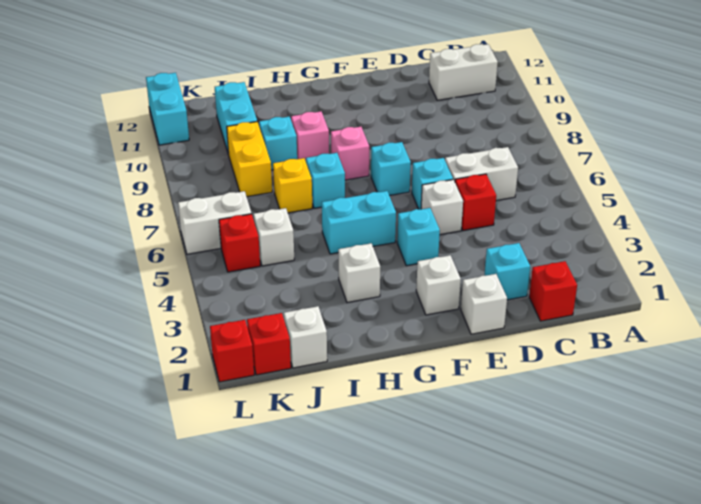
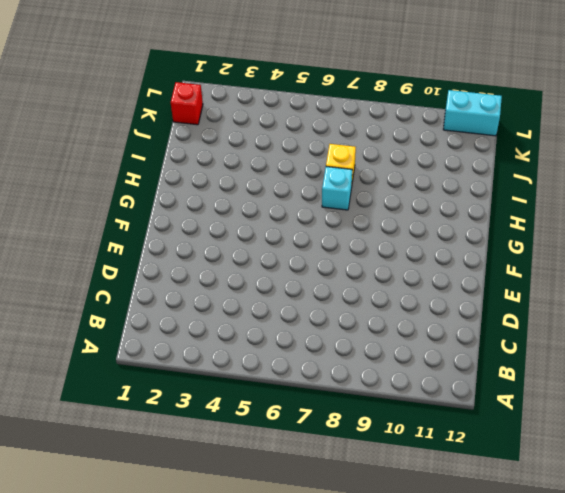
none -> white brick B11:C11 level 1
none -> red brick C1 level 1
none -> white brick C6:D6 level 1

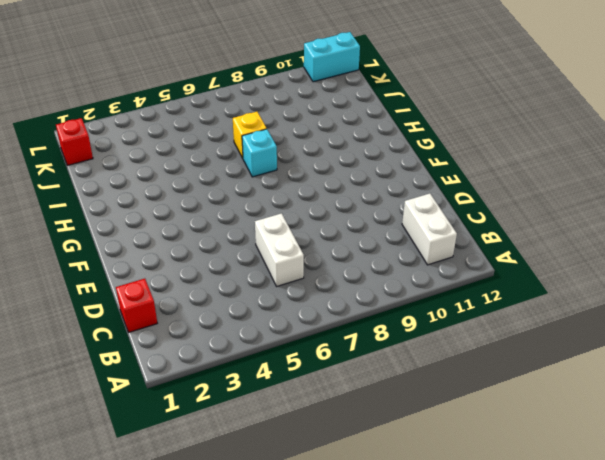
none -> cyan brick D2 level 1
none -> red brick D5 level 1
none -> white brick E1 level 1

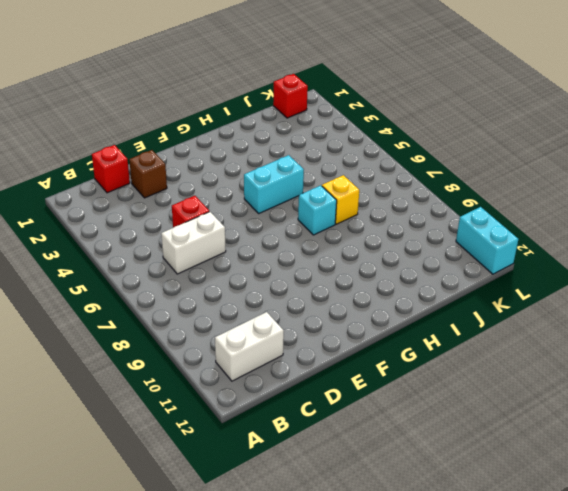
brown brick D2 level 1 -> cyan brick D2 level 1
none -> white brick E1 level 1
none -> white brick E5 level 1
none -> cyan brick E6 level 1

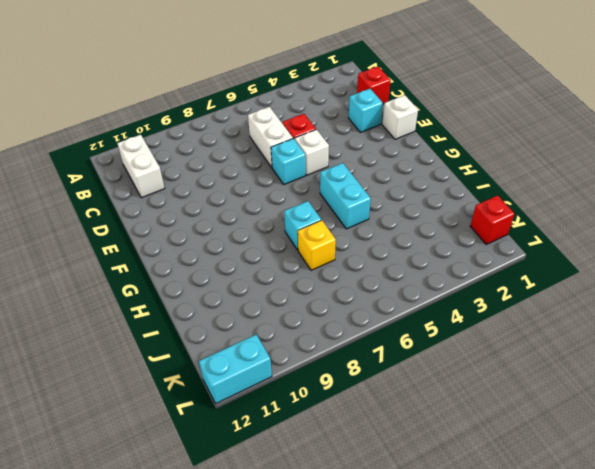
none -> white brick F2 level 1
none -> cyan brick F4 level 1
none -> cyan brick F7 level 1

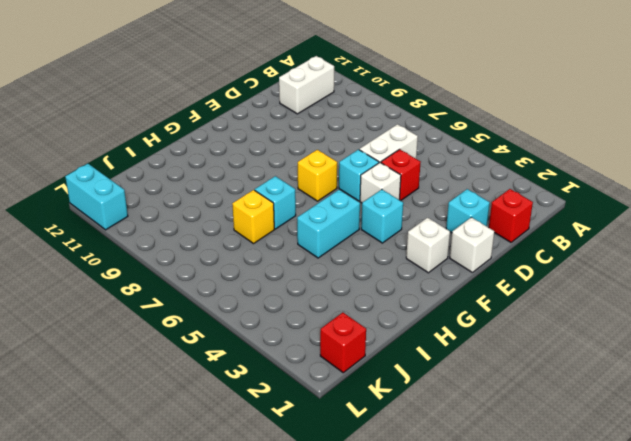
yellow brick F7 level 1 -> cyan brick F7 level 1
none -> pink brick G8 level 1
none -> white brick H3 level 1
none -> pink brick H9 level 1

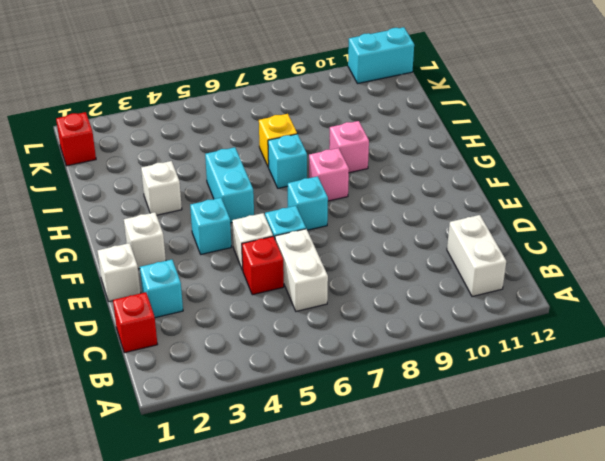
none -> cyan brick I9 level 1
none -> white brick J1 level 1
none -> white brick J5 level 1

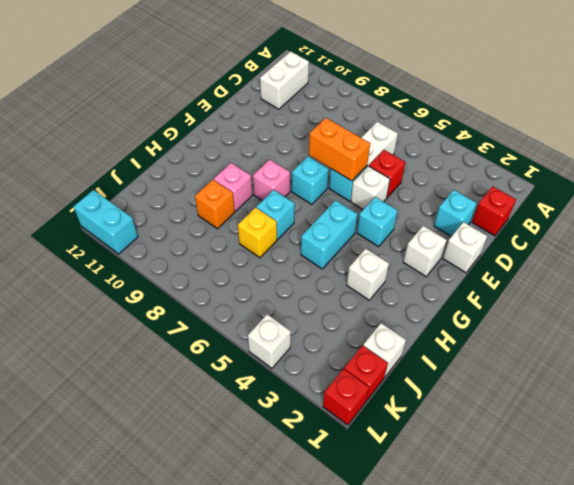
orange brick E6:E7 level 2 -> none
orange brick I9 level 1 -> cyan brick I9 level 1
white brick L4 level 1 -> white brick J5 level 1
none -> yellow brick J8:J9 level 1
none -> cyan brick J10:J11 level 1
none -> red brick K5 level 1

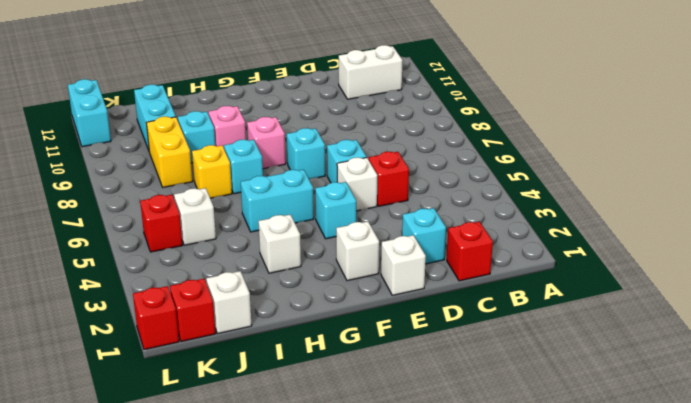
none -> white brick C6:D6 level 1
none -> white brick K6:L6 level 1

